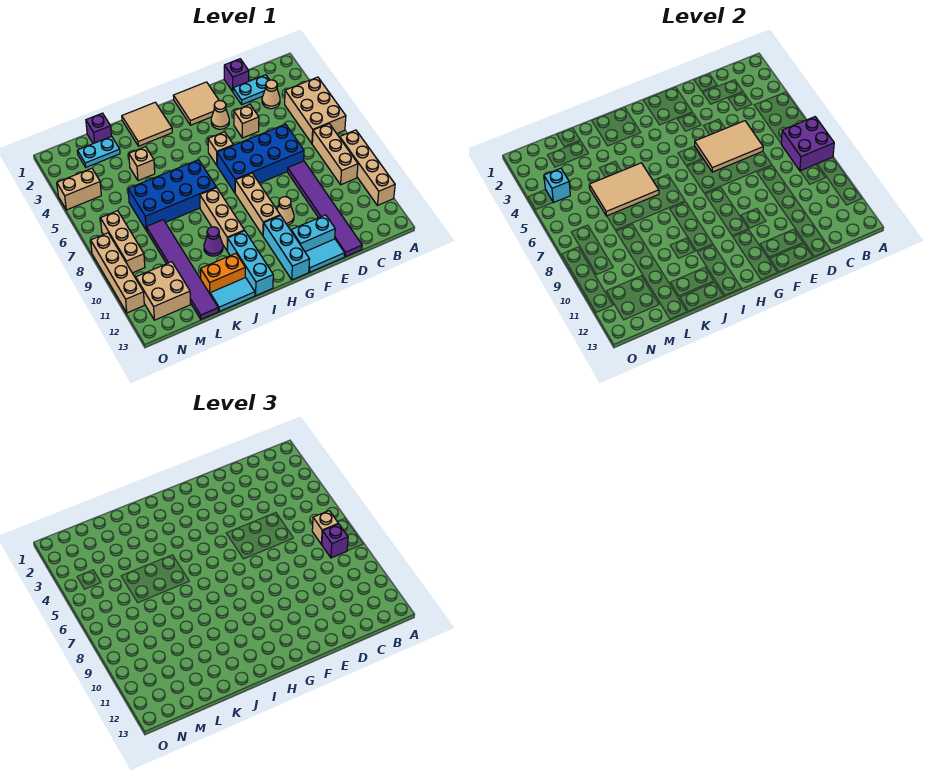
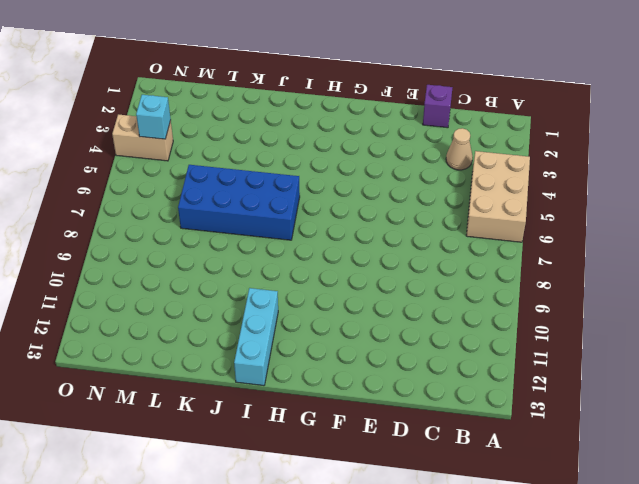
none -> tan brick A8:A11 level 1
none -> tan brick B7:B9 level 1
none -> cyan plate C2:D2 level 1
none -> blue brick D6:G7 level 1

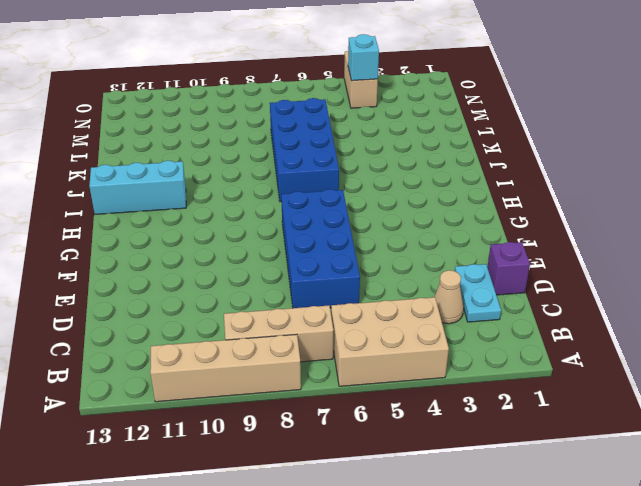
none -> purple tile D8:D13 level 1
none -> tan brick E4 level 1
none -> cyan brick E12:F12 level 1
none -> cyan tile E13:F13 level 1

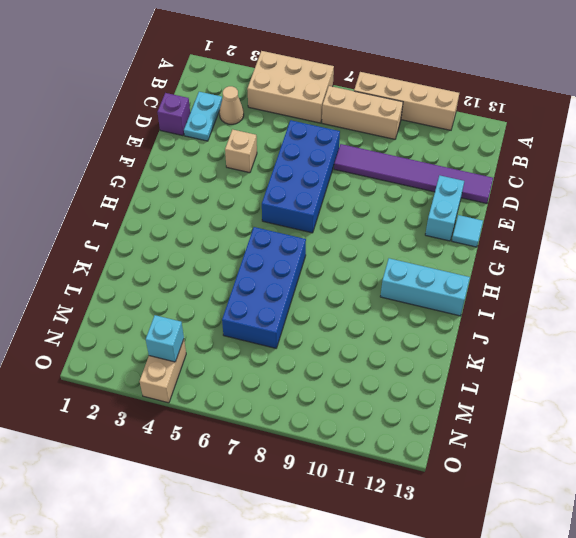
cyan tile F13 level 1 -> cyan tile E13:F13 level 1
none -> tan tile F1:G2 level 1
none -> tan cone F3 level 1
none -> tan cone F10 level 1
none -> tan brick G5 level 1

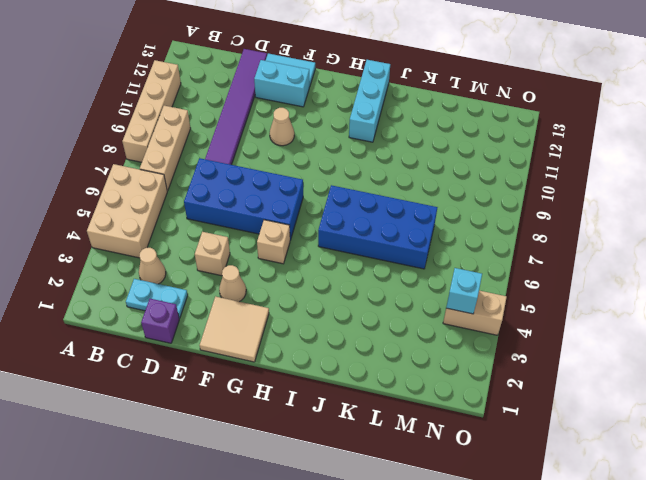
none -> tan brick G8:G10 level 1
none -> cyan brick G11:G13 level 1
none -> tan tile I1:J2 level 1
none -> tan brick I8:I10 level 1

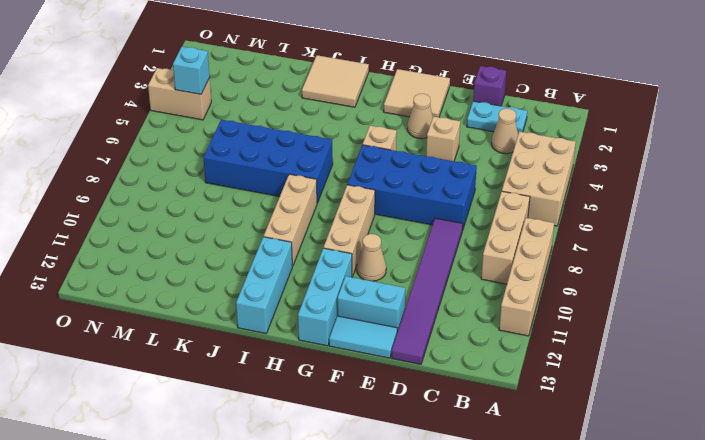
none -> purple cone J10 level 1
none -> orange brick J12:K12 level 1
none -> cyan tile J13:K13 level 1
none -> tan brick K4 level 1

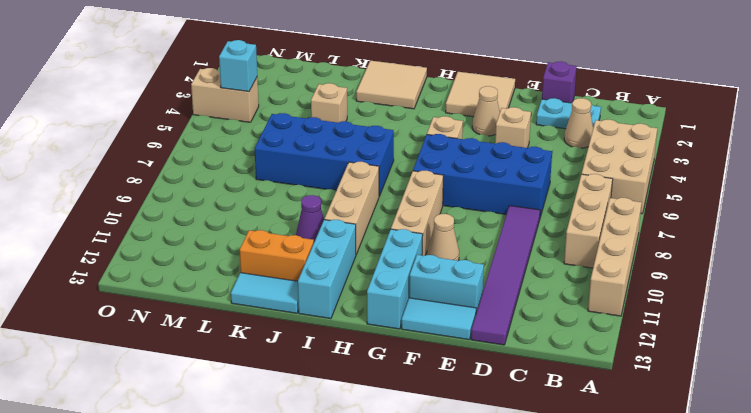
none -> purple brick L1 level 1
none -> cyan plate L2:M2 level 1
none -> purple tile L8:L13 level 1
none -> tan brick M11:N12 level 1

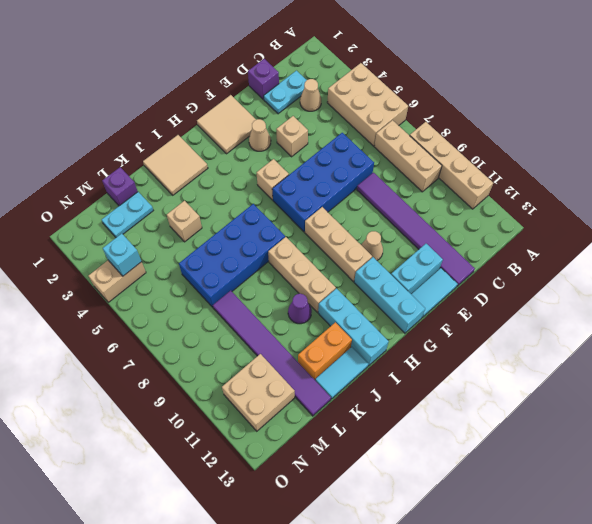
none -> tan brick N7:N9 level 1
none -> tan brick O8:O11 level 1
none -> purple brick A7:B8 level 2
none -> tan tile D5:F6 level 2

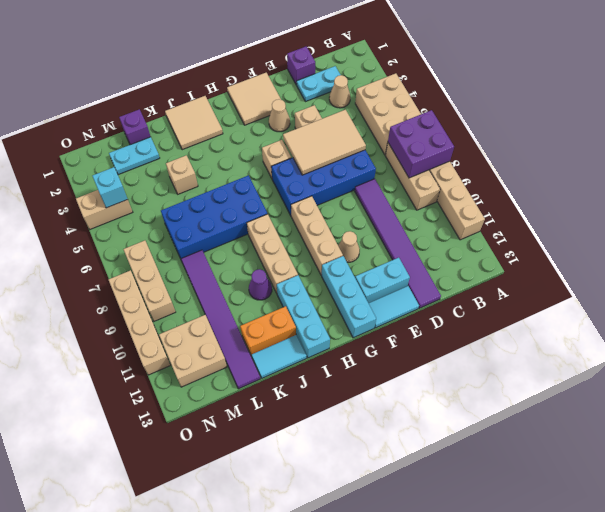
none -> tan tile J5:L6 level 2
none -> tan brick B7 level 3
none -> purple brick B8 level 3

